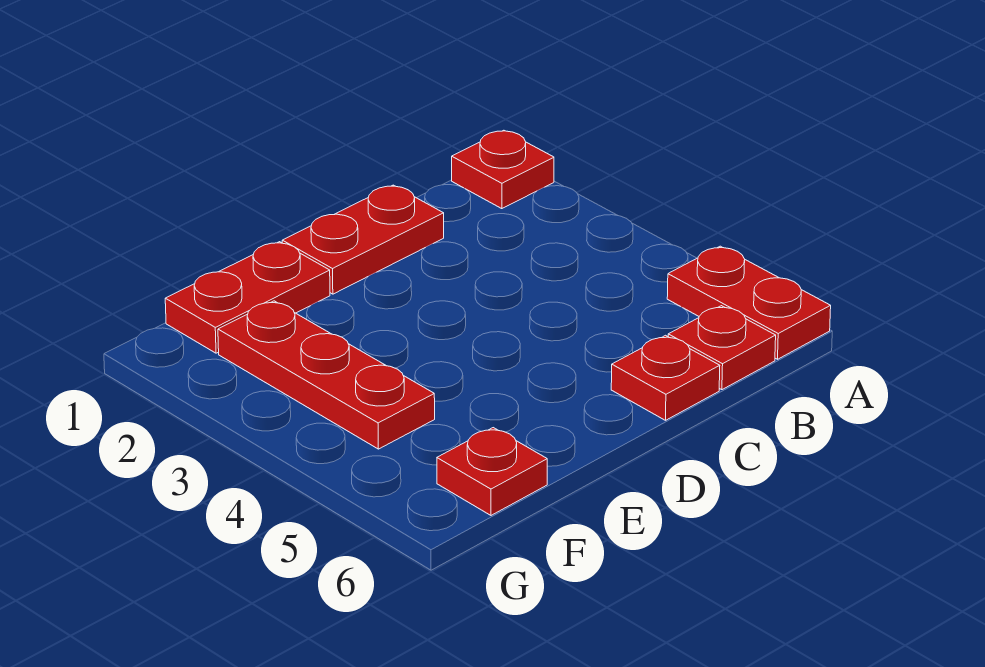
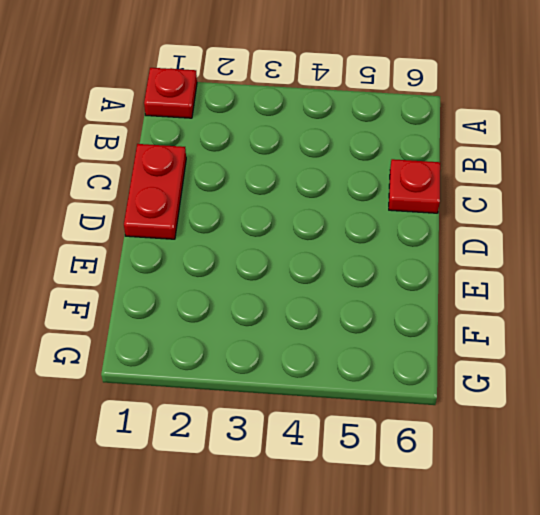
none -> red plate A5:A6 level 1
none -> red plate B6 level 1

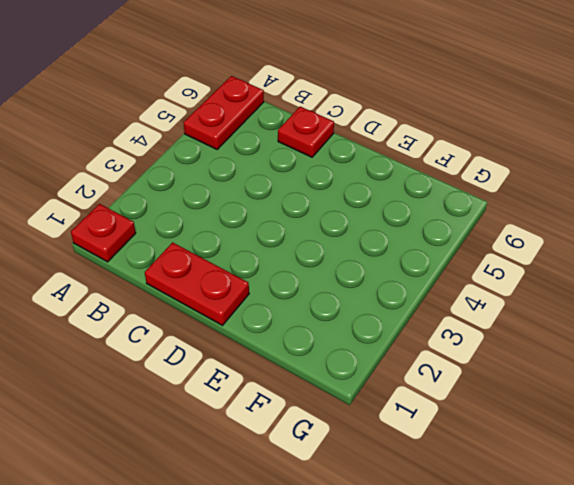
none -> red plate B6 level 1
none -> red plate E1:F1 level 1

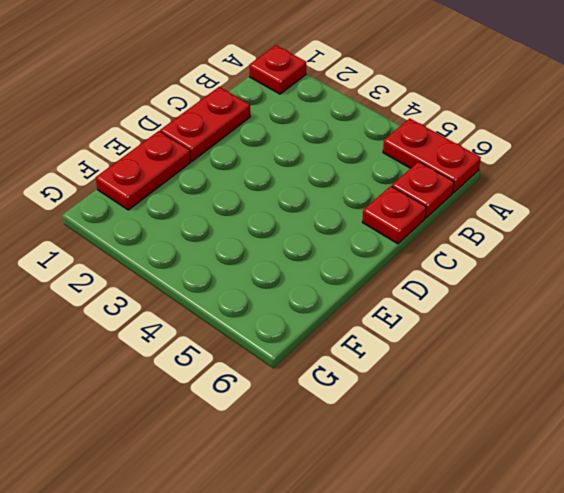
none -> red plate F2:F4 level 1
none -> red plate F6 level 1

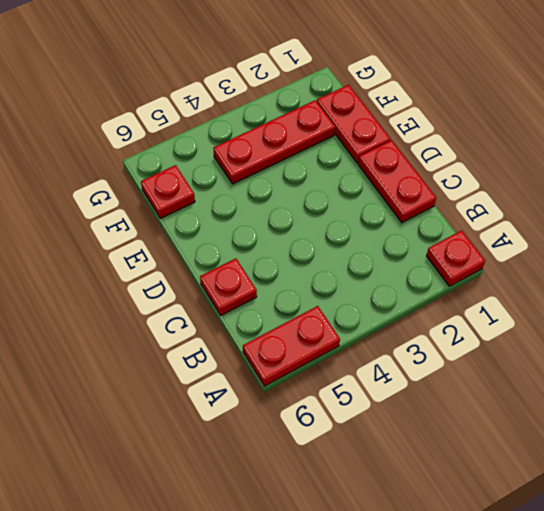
none -> red plate B6 level 1

